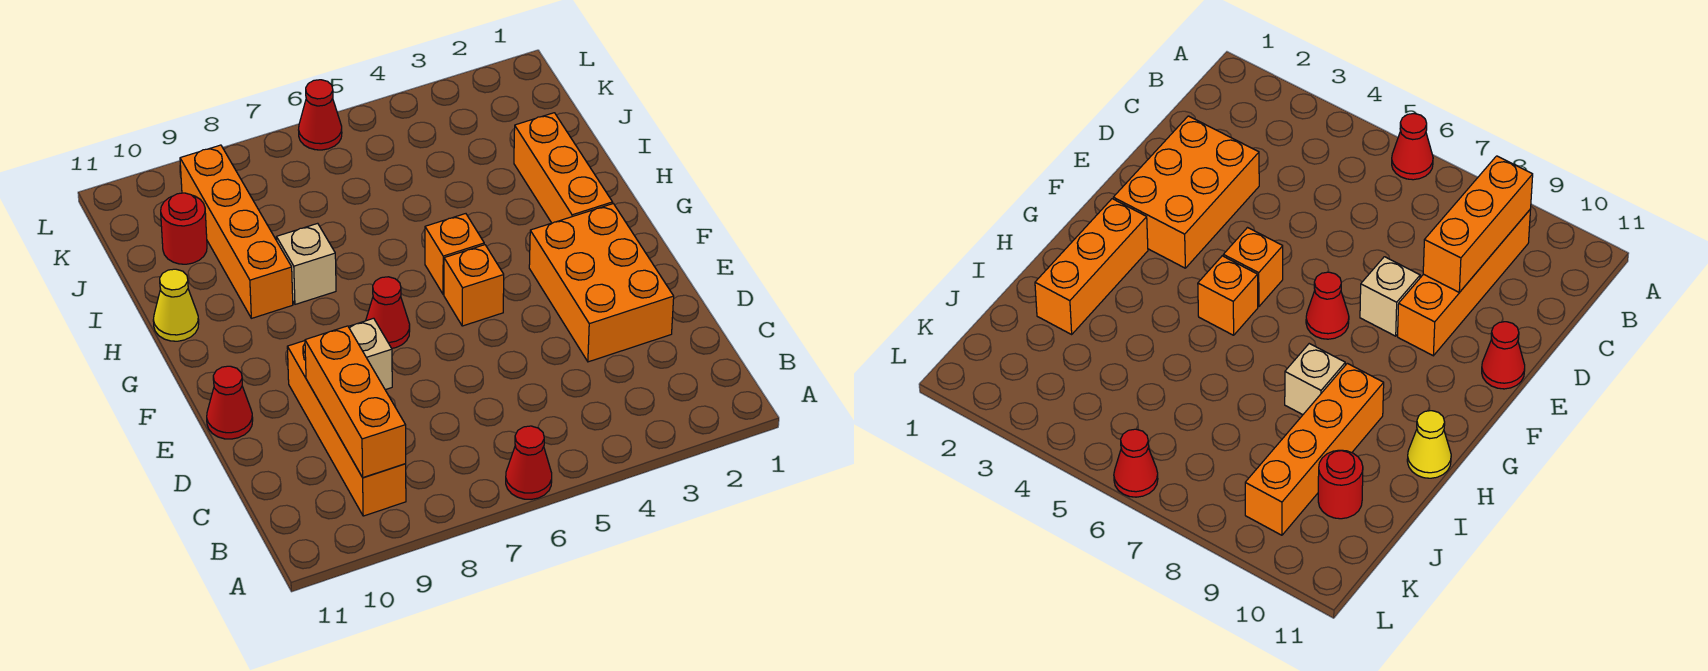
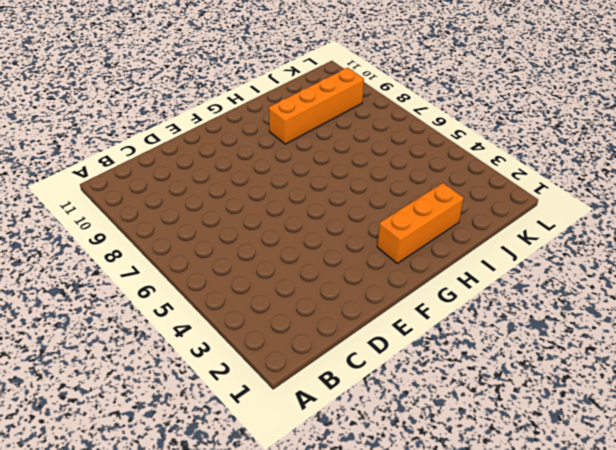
none -> red cone A6 level 1
none -> orange brick B9:E9 level 1
none -> orange brick D2:F3 level 1

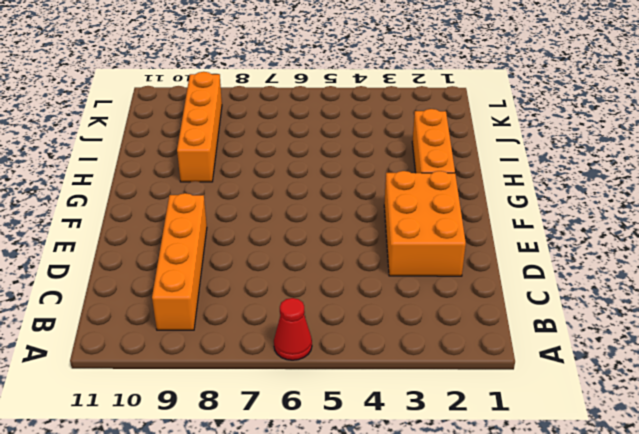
none -> tan brick E8 level 1
none -> red cone E11 level 1
none -> orange brick F5 level 1

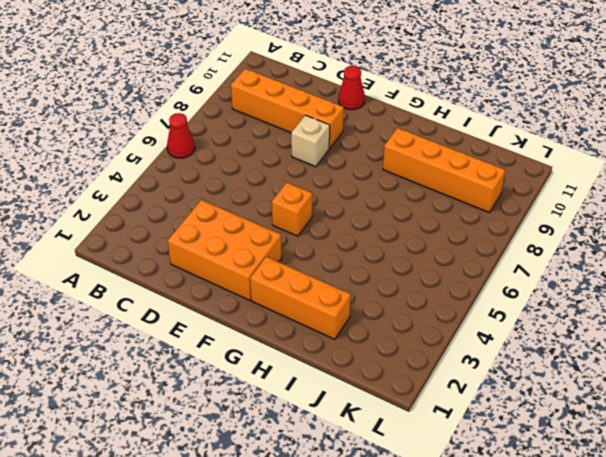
none -> red cone F7 level 1
none -> orange brick G5 level 1
none -> tan brick H8 level 1

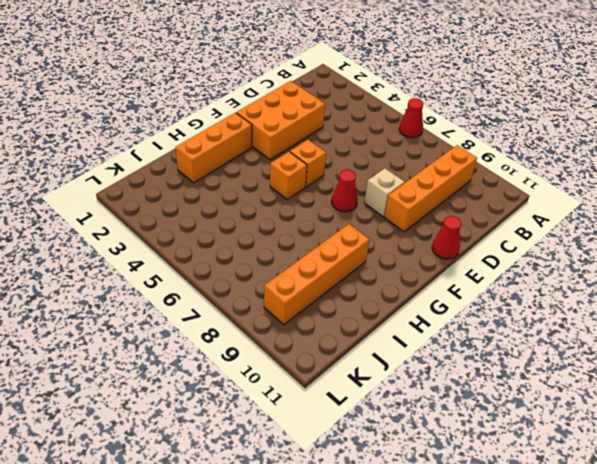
none -> tan brick H8 level 1
none -> yellow cone H11 level 1
none -> red round brick J10 level 1

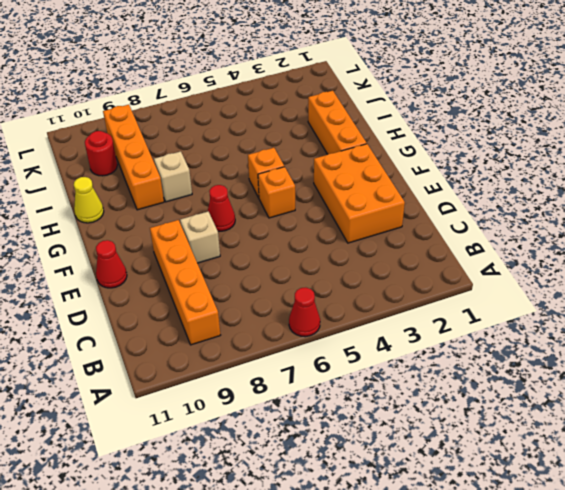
none -> red cone L6 level 1
none -> orange brick B9:D9 level 2

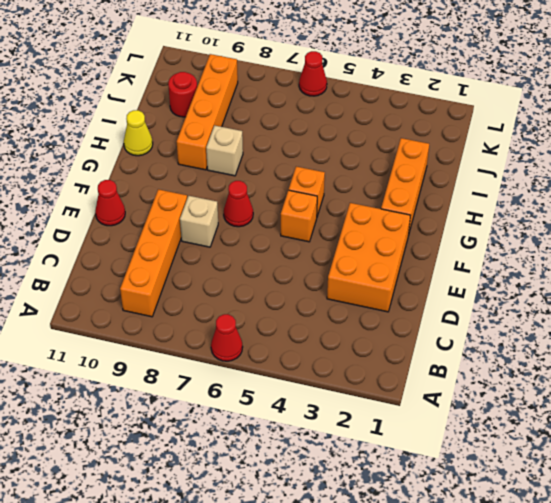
none -> orange brick B9:D9 level 2

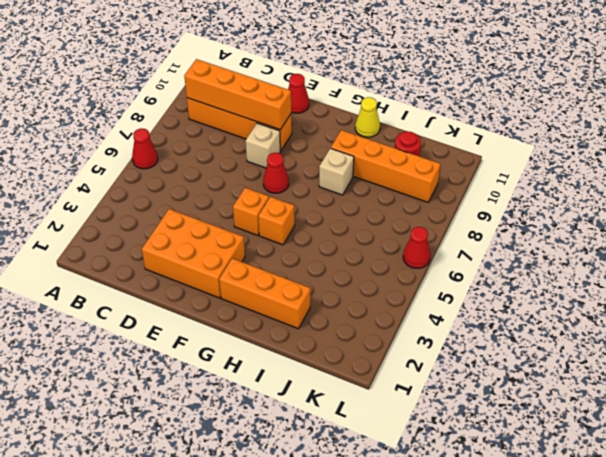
orange brick B9:E9 level 2 -> orange brick B9:D9 level 2

